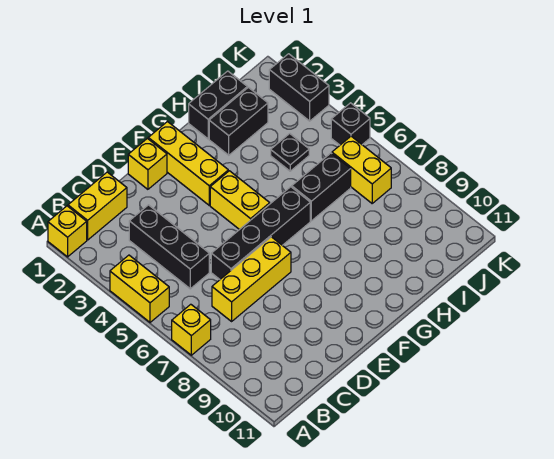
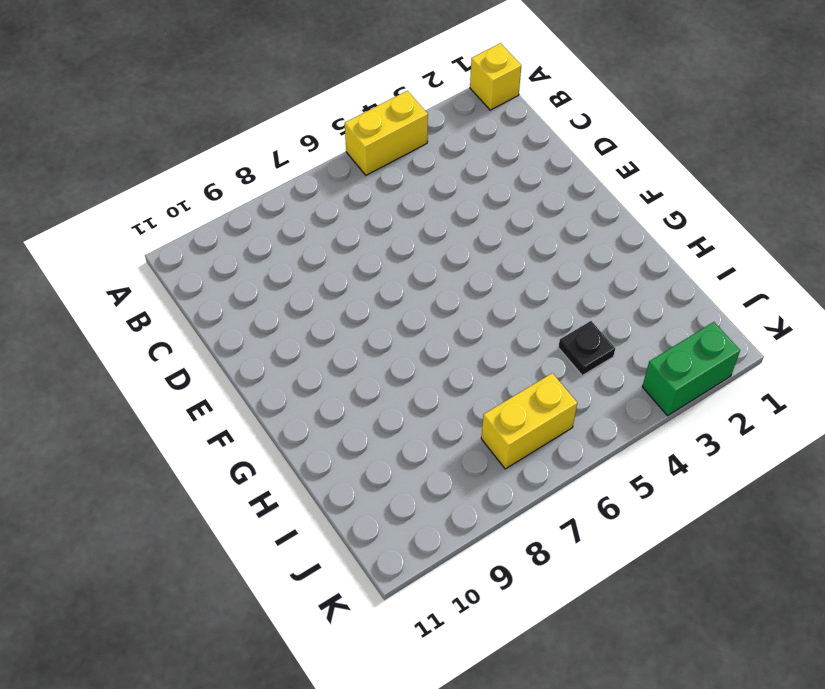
green brick K2:K3 level 1 -> black brick K2:K3 level 1
none -> yellow brick A7 level 1
none -> yellow brick B1:C1 level 1
none -> black brick C3:C5 level 1

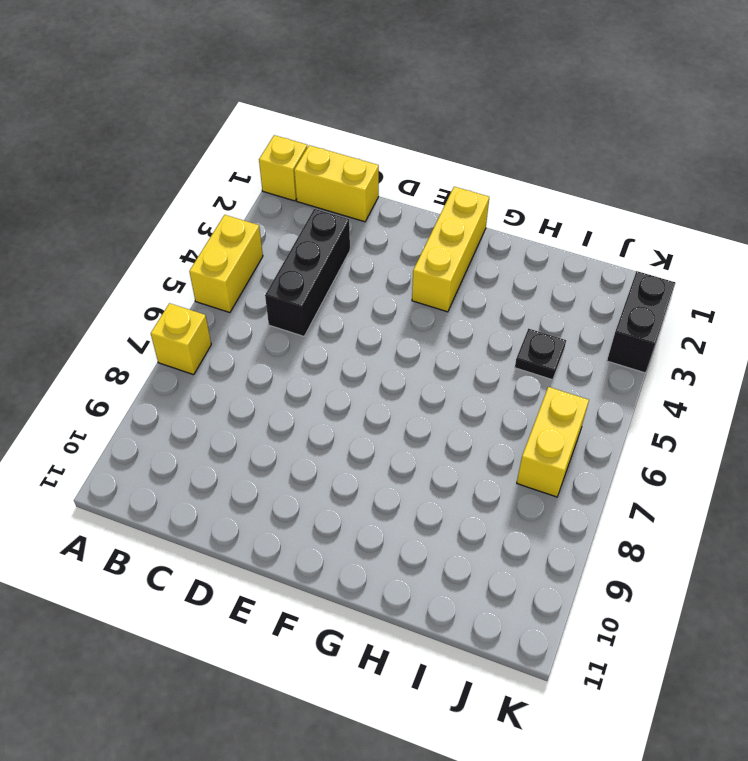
none -> yellow brick C7:E7 level 1
none -> black brick D6:G6 level 1
none -> yellow brick E1 level 1

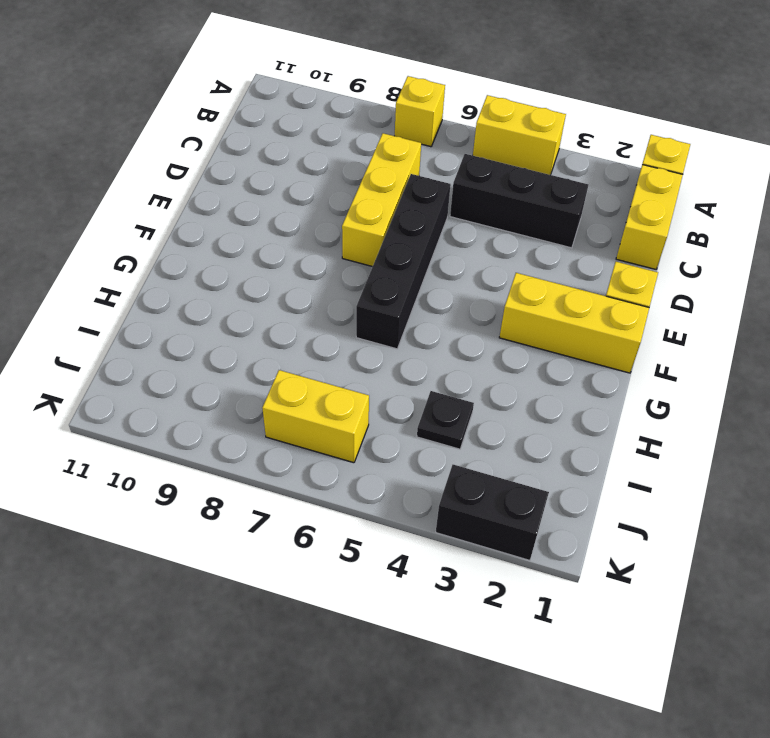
none -> yellow brick F4:F5 level 1
none -> black brick H1:I1 level 1
none -> black brick H2:I2 level 1

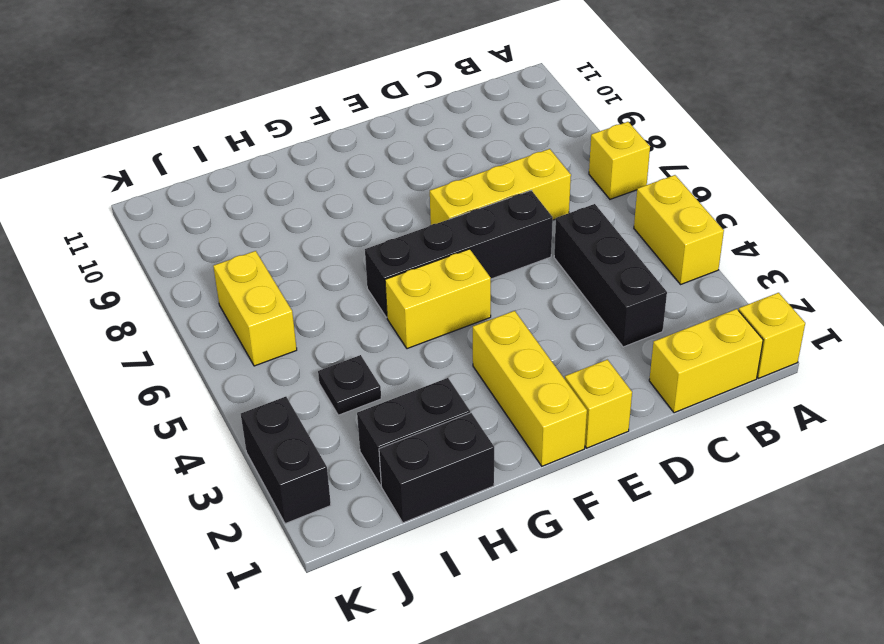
yellow brick F5:G5 level 1 -> yellow brick F4:F5 level 1
none -> black brick H6:I6 level 1
none -> black brick K5 level 1

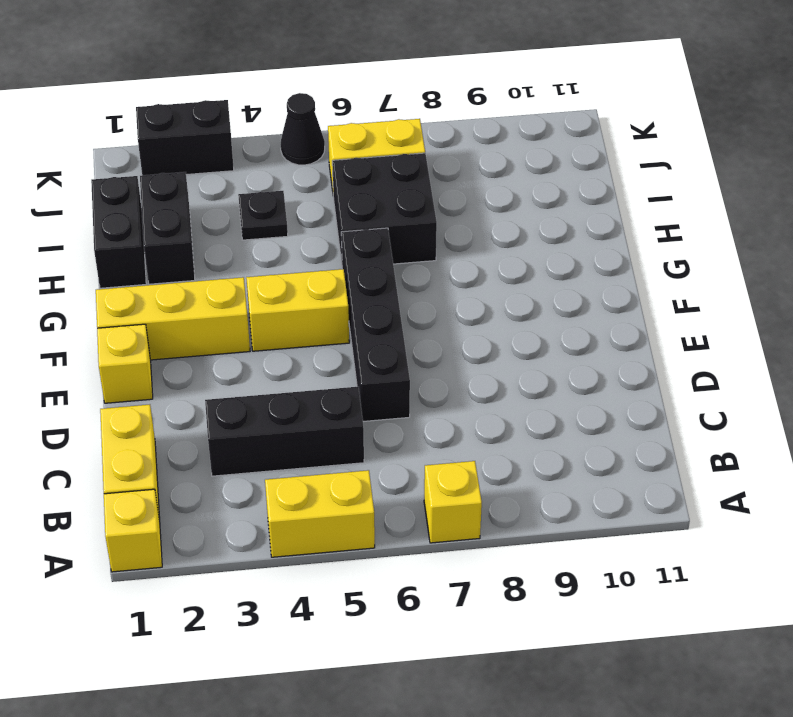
black brick H6:I7 level 1 -> black brick H6:I6 level 1
black cone K5 level 1 -> black brick K5 level 1
none -> yellow brick C7:E7 level 1

